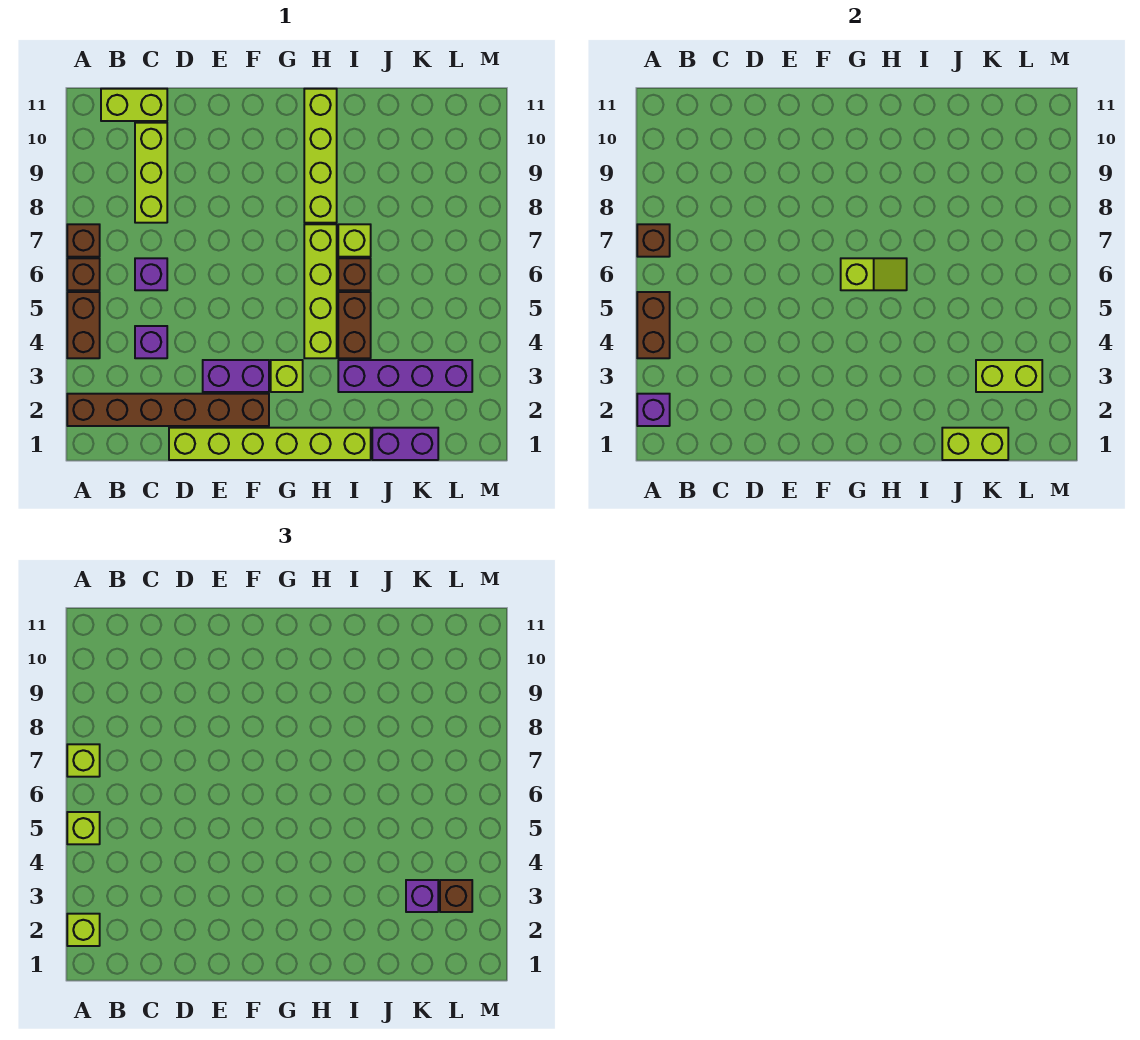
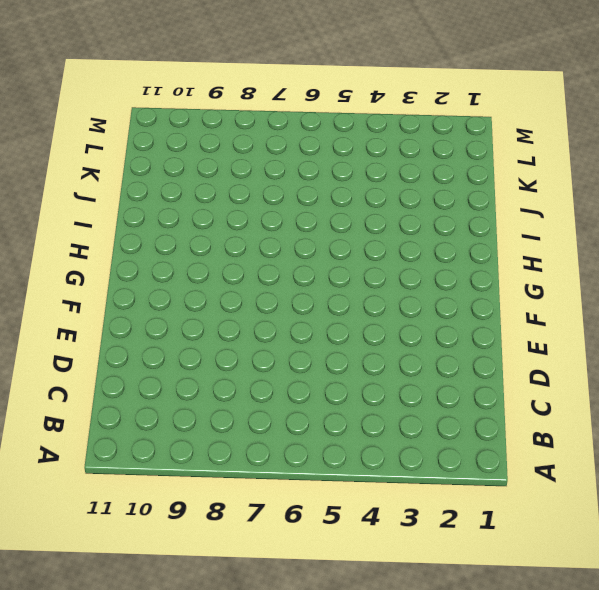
none -> brown brick A2:F2 level 1
none -> brown brick A4:A5 level 1
none -> brown brick A6 level 1

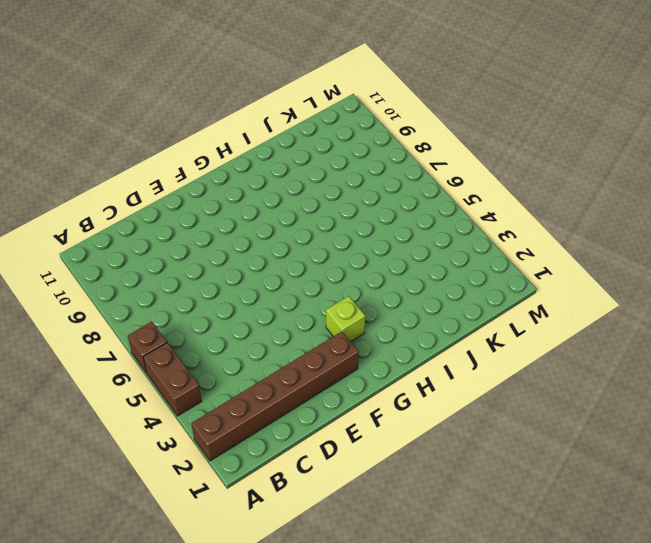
none -> brown brick A7 level 1
none -> lime brick B11:C11 level 1
none -> purple brick C4 level 1

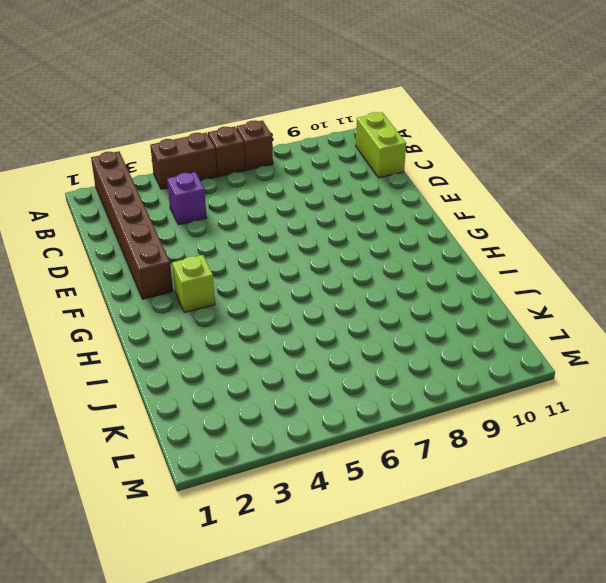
none -> purple brick C6 level 1
none -> lime brick C8:C10 level 1
none -> lime brick D1:I1 level 1

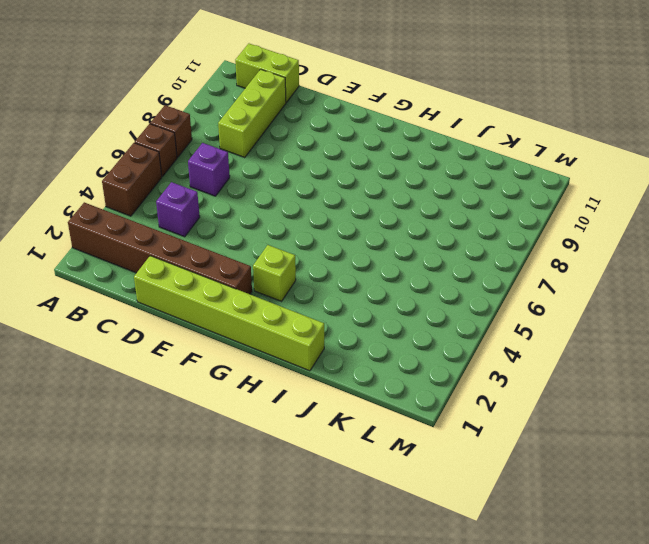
none -> purple brick E3:F3 level 1
none -> lime brick H4:H7 level 1
none -> lime brick H8:H11 level 1

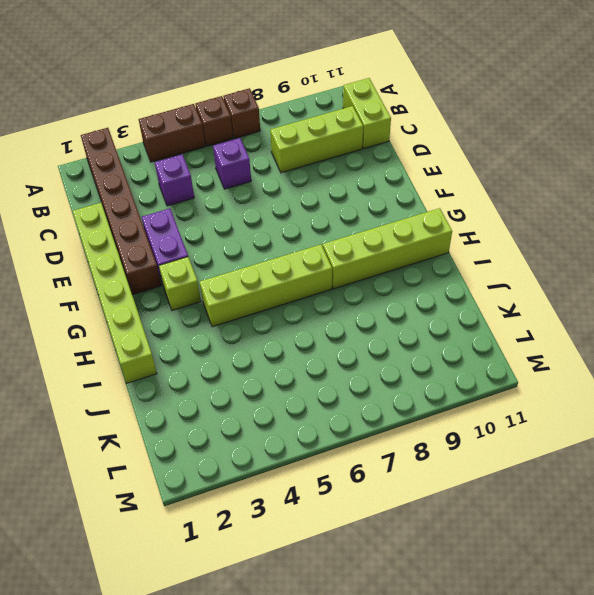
none -> purple brick I3:L3 level 1
none -> brown brick I4:I5 level 1
none -> brown brick I6 level 1

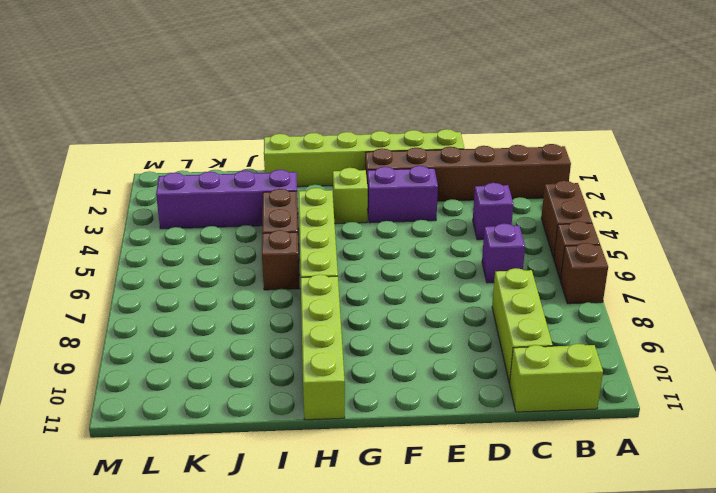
none -> lime brick I7 level 1
none -> purple brick J1:K1 level 1
none -> purple brick A2 level 2

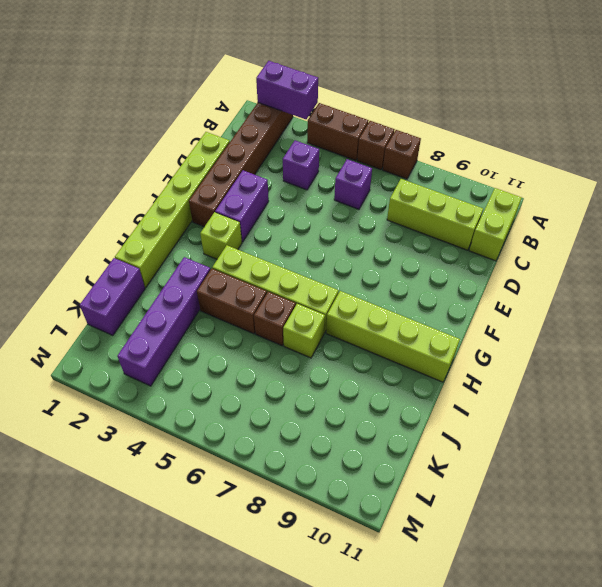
purple brick A2:A3 level 2 -> purple brick A2 level 2
none -> brown brick A4:A5 level 2
none -> brown brick A7 level 2
none -> lime slope G6:H6 level 2 top G

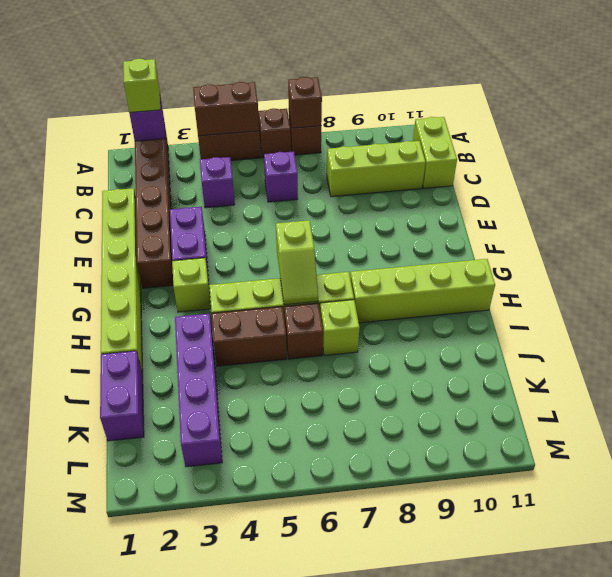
none -> lime brick J1:K1 level 2
none -> lime brick K3:L3 level 2
none -> lime brick A5 level 3

